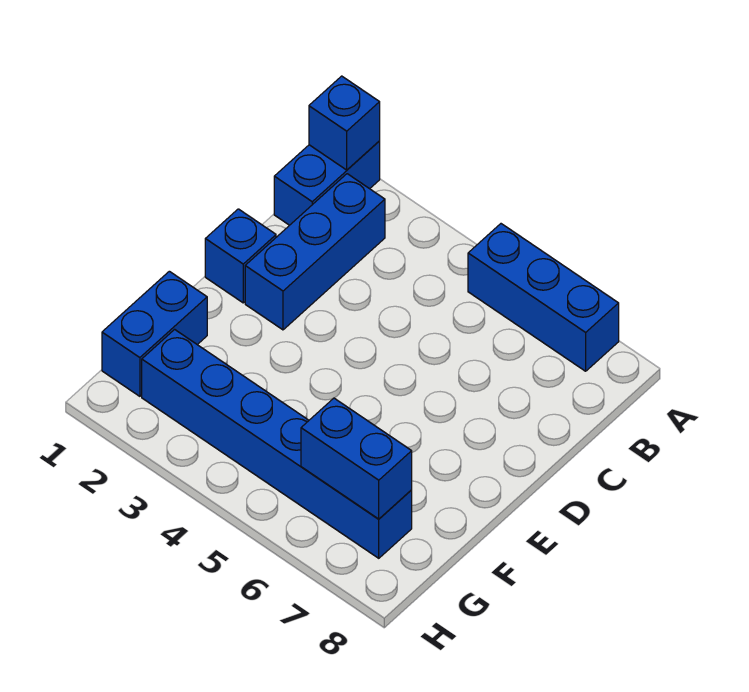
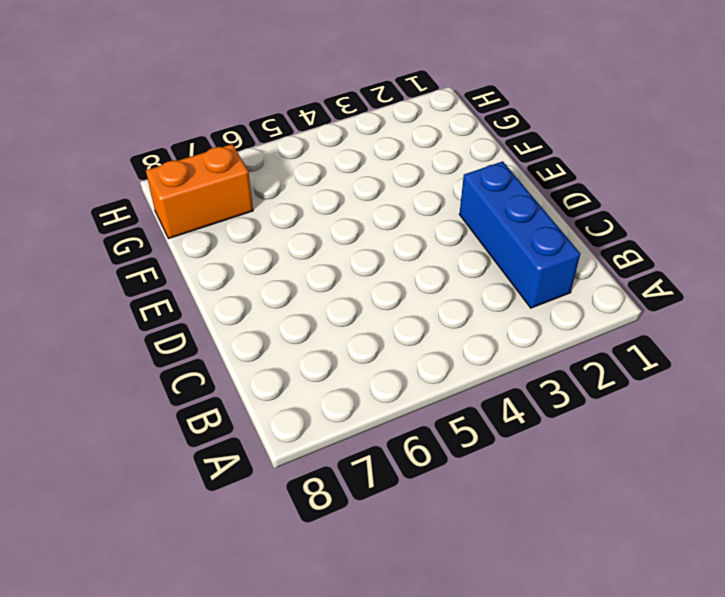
orange brick G7:G8 level 1 -> blue brick G2:G7 level 1
none -> blue brick A1:B1 level 1
none -> blue brick A5:A7 level 1

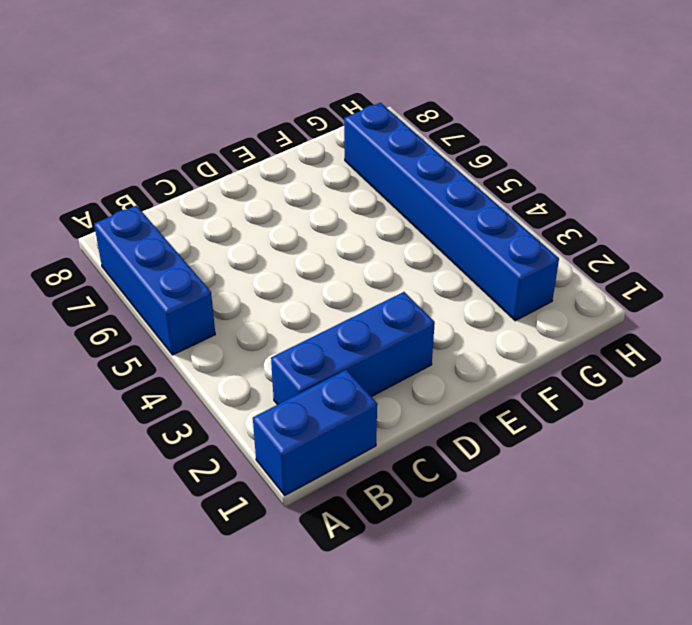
none -> blue brick D1 level 1
none -> blue brick F1:G1 level 1

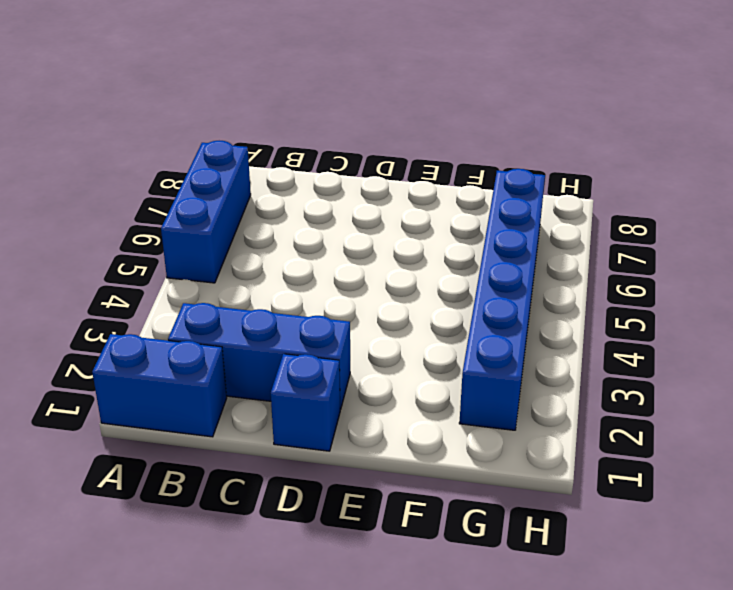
none -> blue brick F1:G1 level 1
none -> blue brick A1 level 2

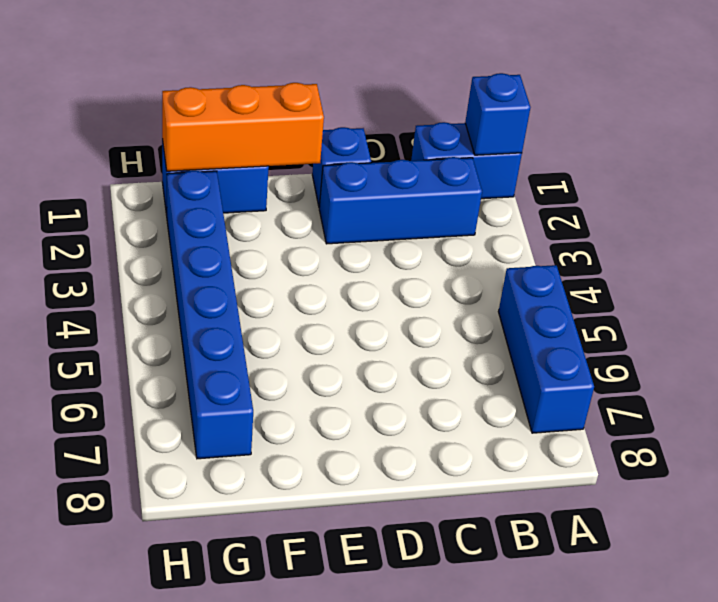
orange brick E1:G1 level 2 -> none
none -> blue brick G6:G7 level 2

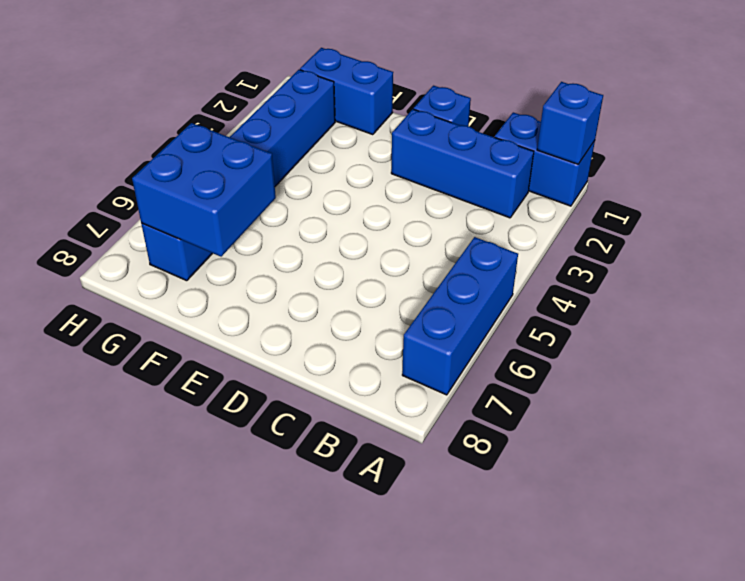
blue brick F6:G7 level 2 -> blue brick G6:G7 level 2

